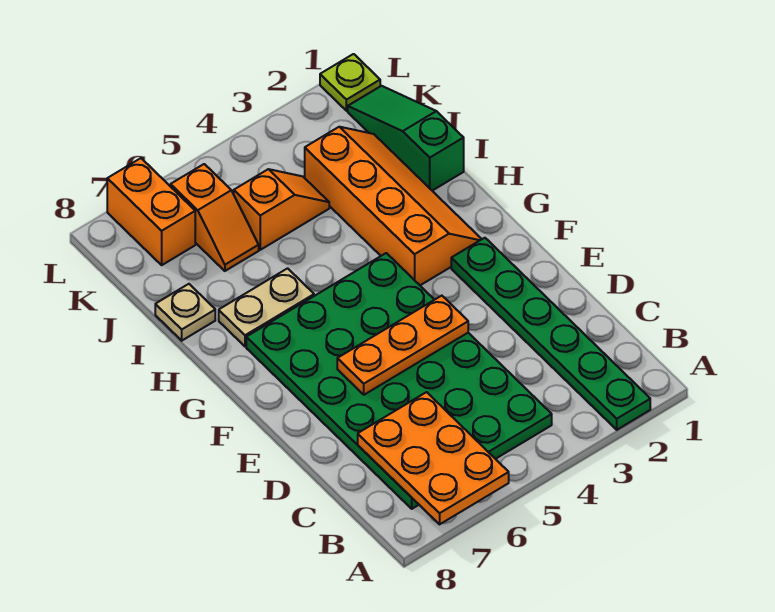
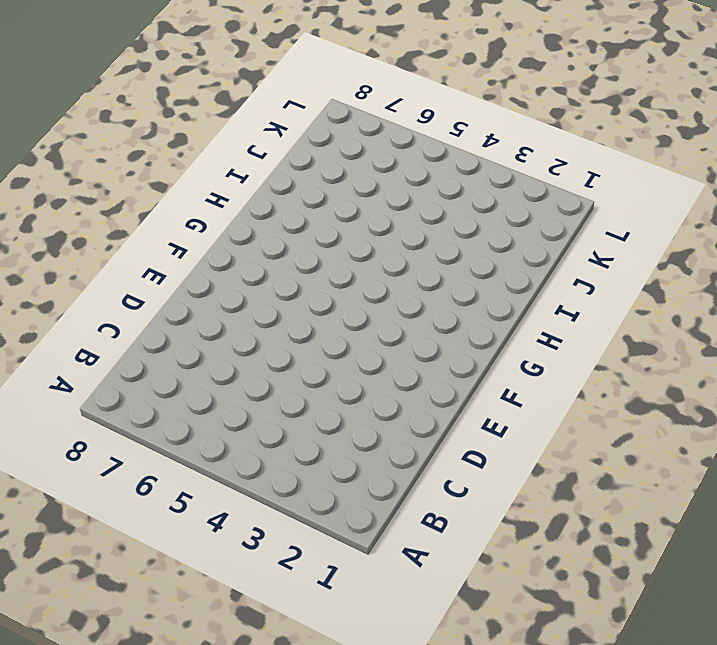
none -> green plate A2:F2 level 1
none -> green plate B4:G7 level 1
none -> orange slope G2:J3 level 1 top 3

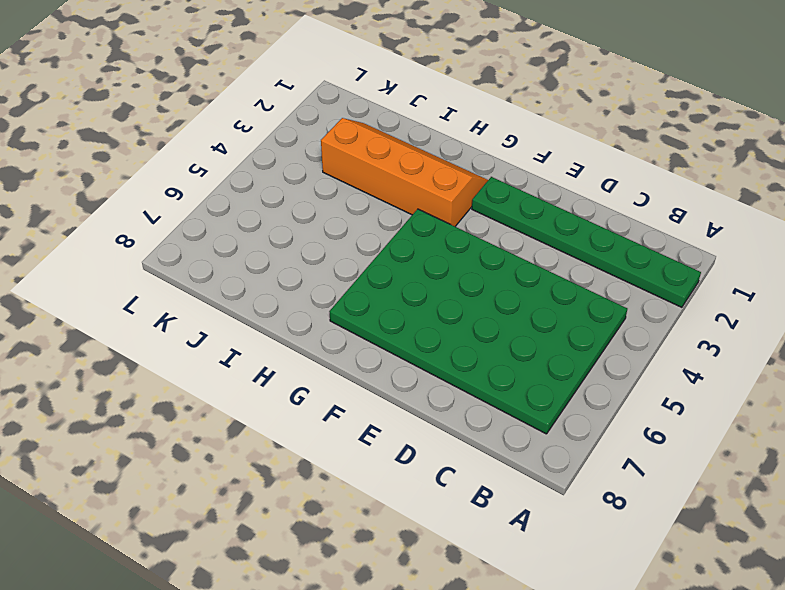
none -> tan plate H6:H7 level 1
none -> green slope I1:K1 level 1 top I
none -> tan plate I8 level 1

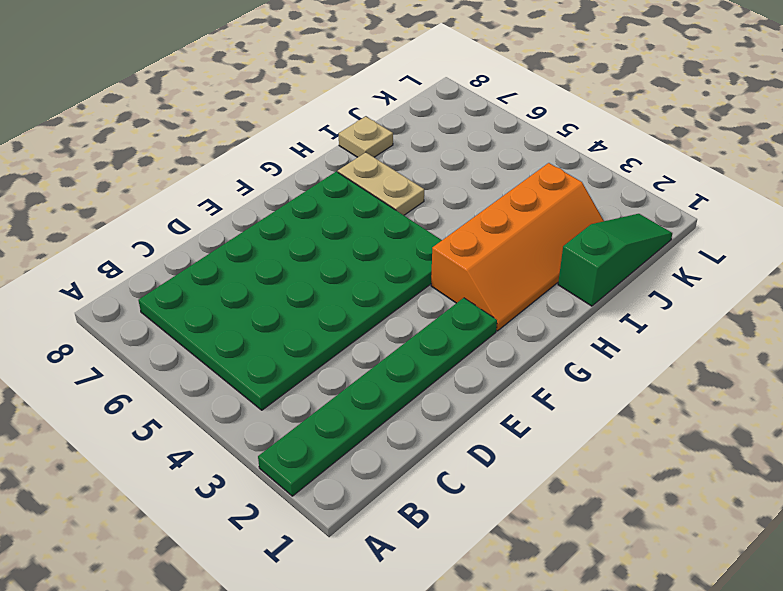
none -> orange slope J4:J5 level 1 top 5
none -> orange slope J6:K6 level 1 top K
none -> orange brick K7:L7 level 1

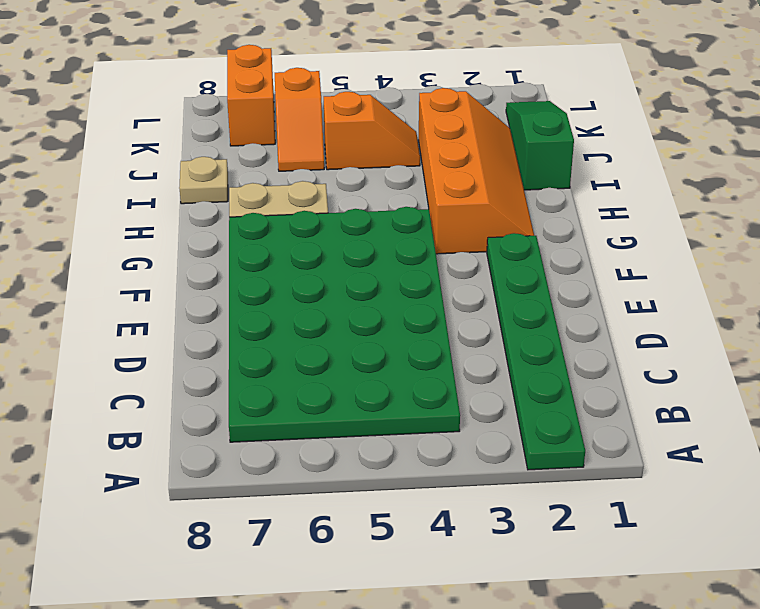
none -> lime plate L1 level 1
none -> orange plate A6:C7 level 2
none -> orange plate E4:E6 level 2

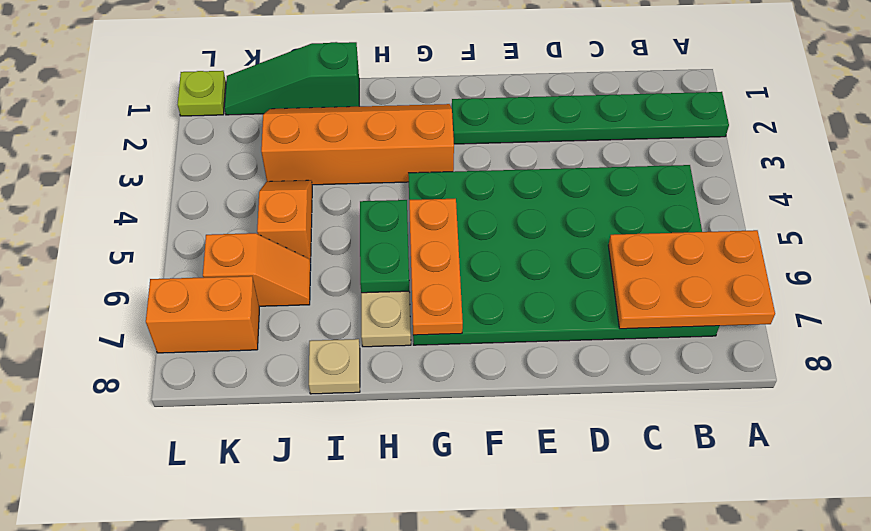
orange plate G5:G7 level 2 -> orange plate E4:E6 level 2
green plate H5:H6 level 2 -> none

